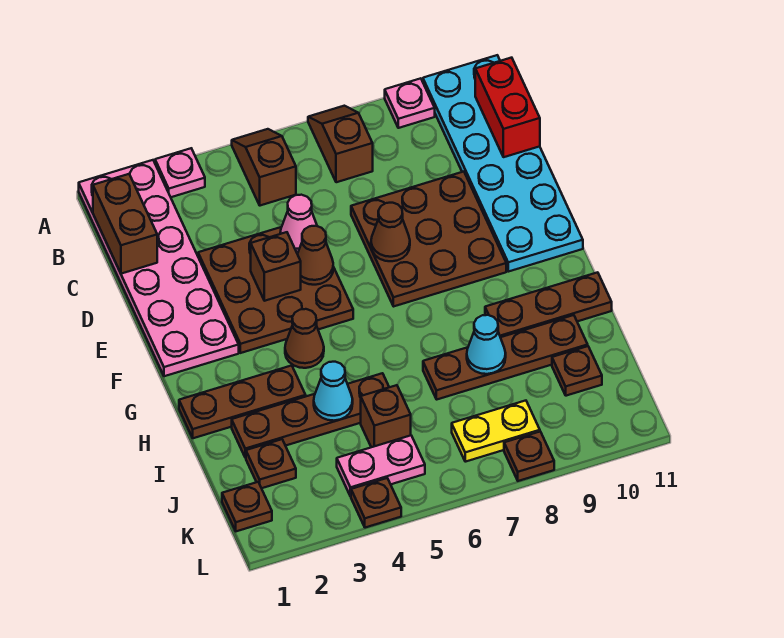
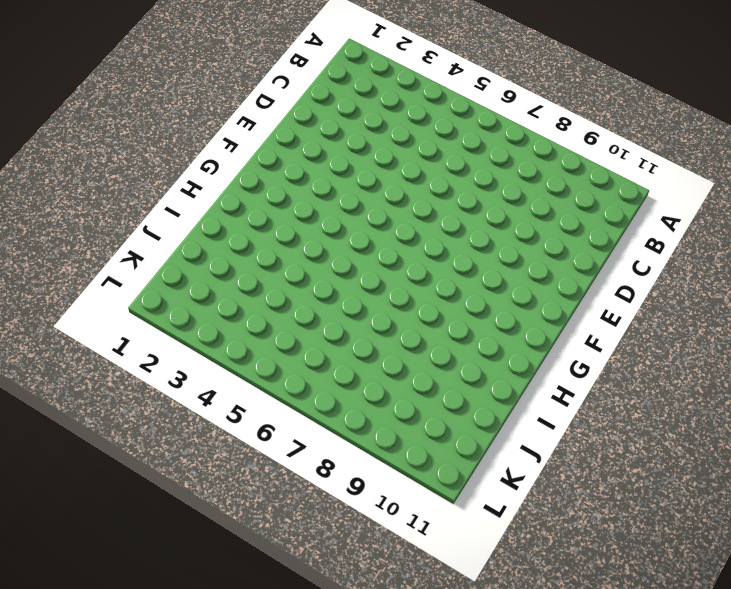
none -> pink plate A1:F2 level 1
none -> pink plate A3 level 1
none -> brown slope A5:B5 level 1 top B

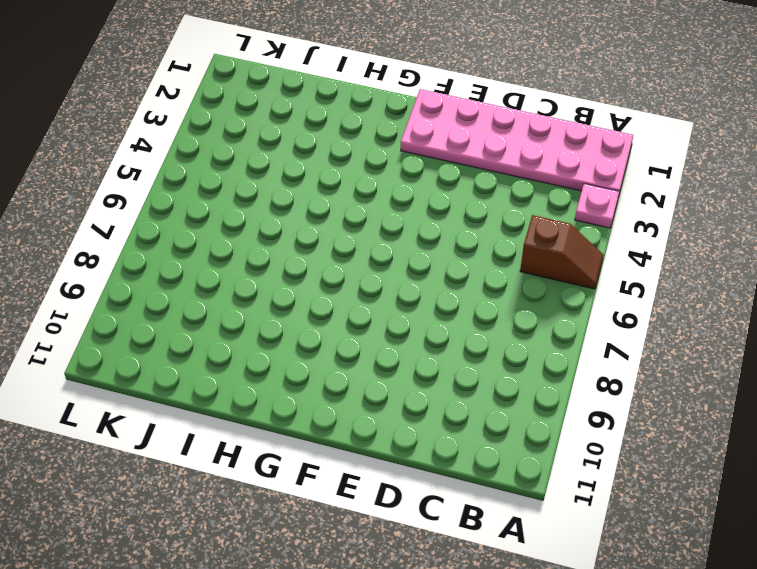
none -> brown slope A7:B7 level 1 top B
none -> pink plate A9 level 1
none -> cyan plate A10:F11 level 1

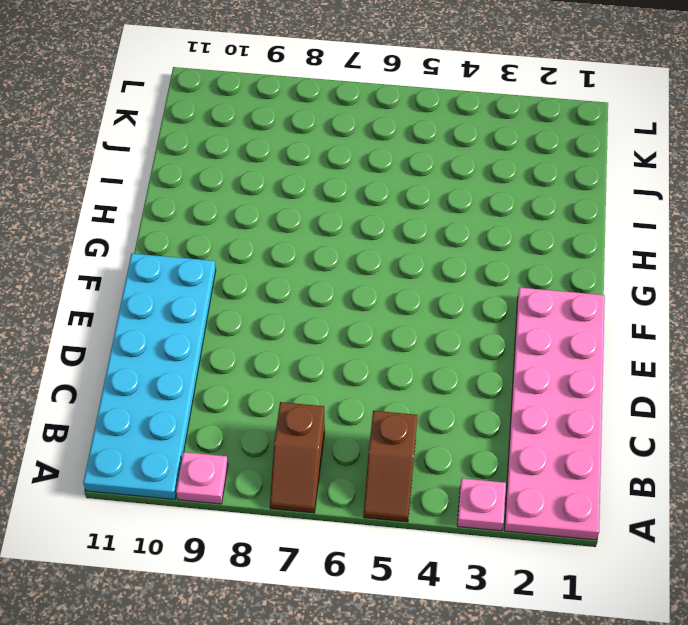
none -> brown plate D3:F5 level 1
none -> brown plate D7:F9 level 1
none -> brown cone G4 level 1

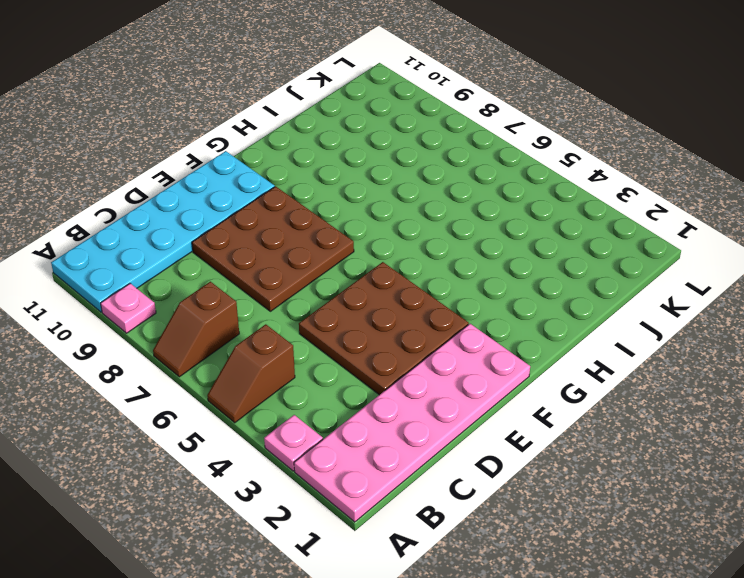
none -> brown cone G4 level 1
none -> brown plate H1:H3 level 1
none -> brown plate H9:H11 level 1

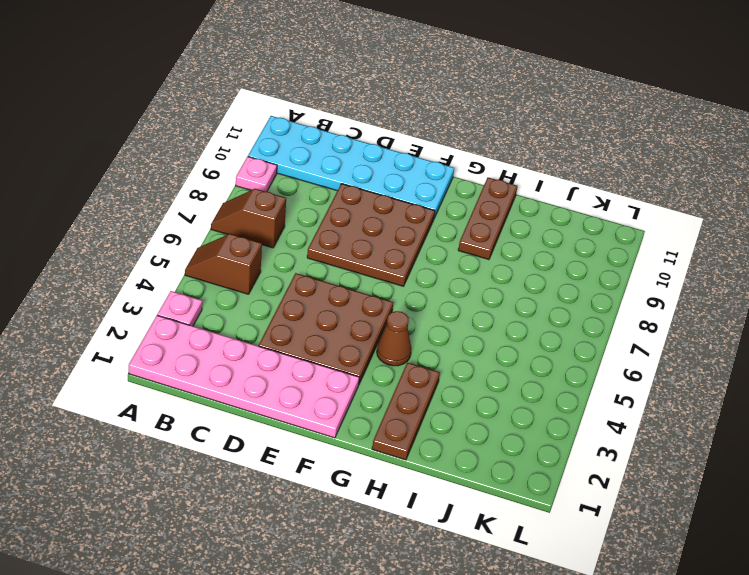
none -> brown plate I2:I5 level 1
none -> brown plate I7:I10 level 1
none -> brown plate J2 level 1

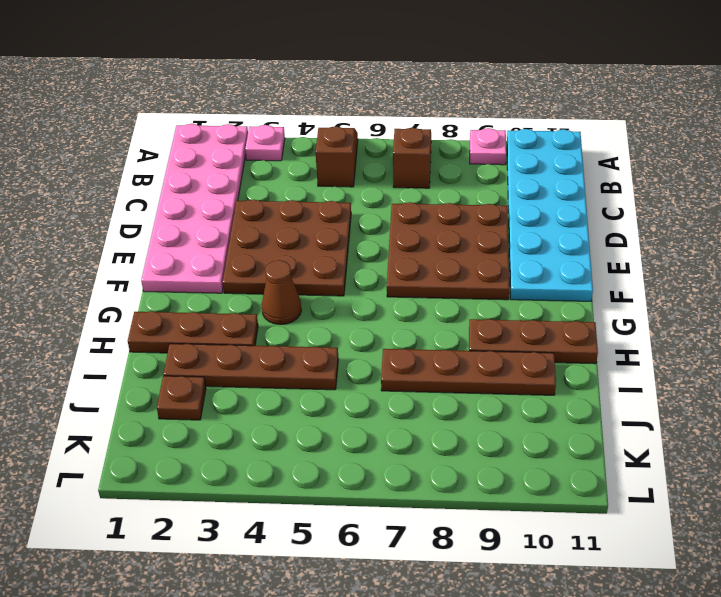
none -> brown brick J5 level 1
none -> brown plate J10 level 1
none -> brown plate K1 level 1

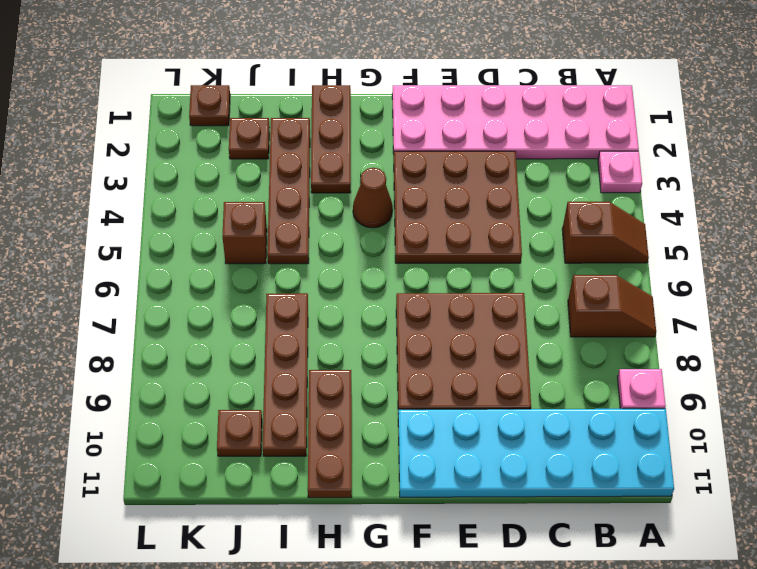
none -> pink plate K4:K5 level 1
none -> yellow plate K7:K8 level 1
none -> brown plate L4 level 1

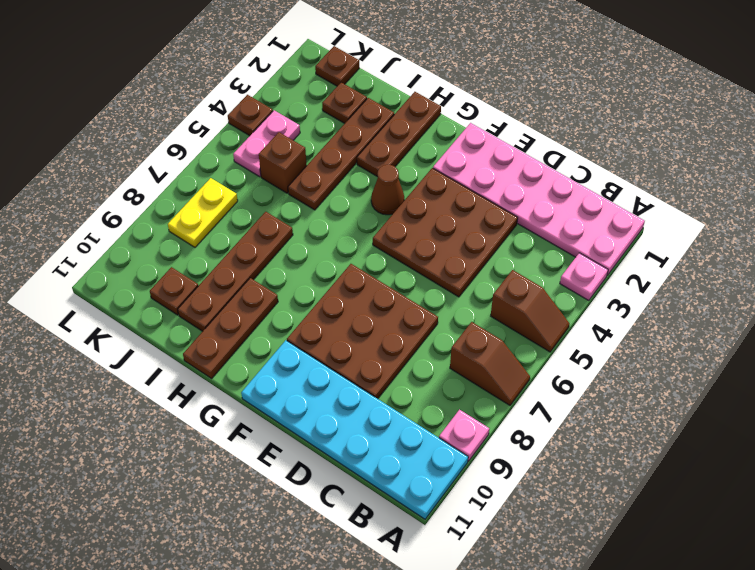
none -> brown plate L8 level 1
none -> brown brick B1:C1 level 2
none -> red brick B11:C11 level 2

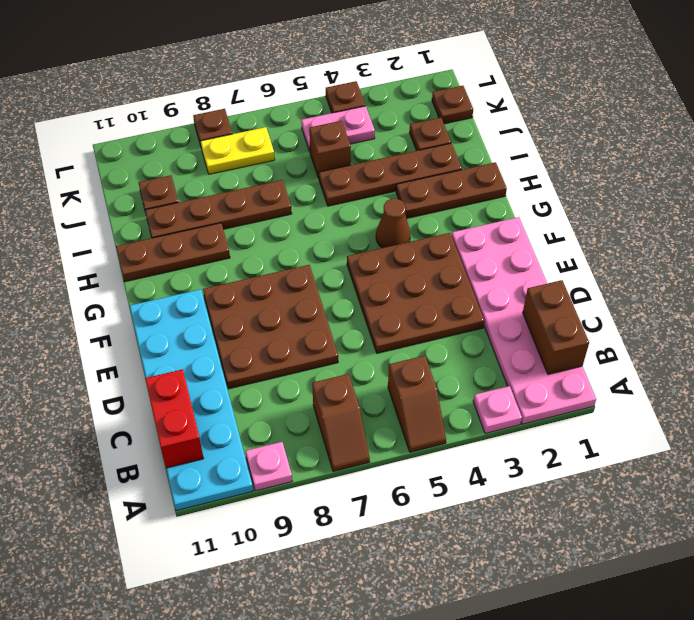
none -> pink cone D5 level 2
none -> brown brick E4 level 2
none -> brown cone E5 level 2

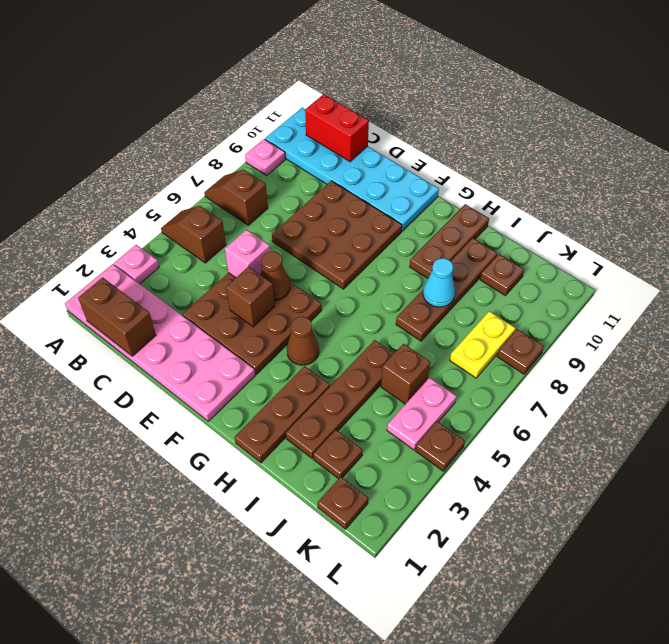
pink brick D5 level 2 -> pink cone D5 level 2
none -> brown cone E7 level 2
none -> cyan cone I4 level 2

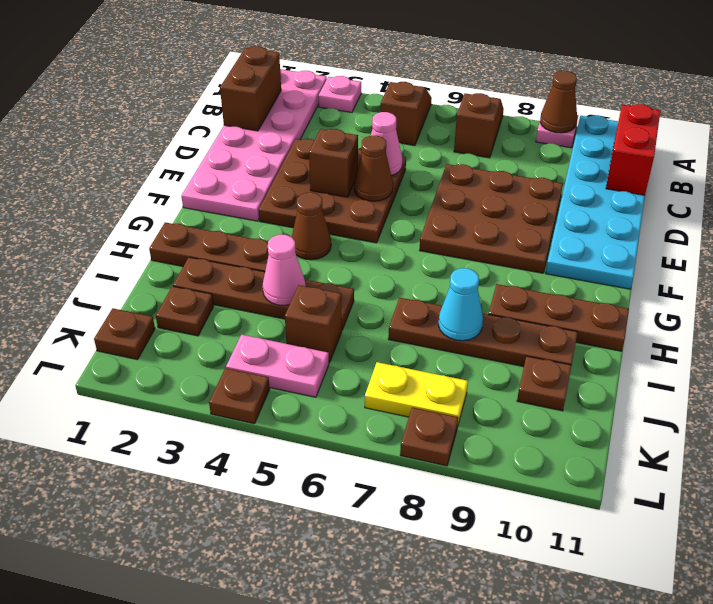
brown cone A9 level 2 -> brown cone E7 level 2
pink cone I4 level 2 -> cyan cone I4 level 2

